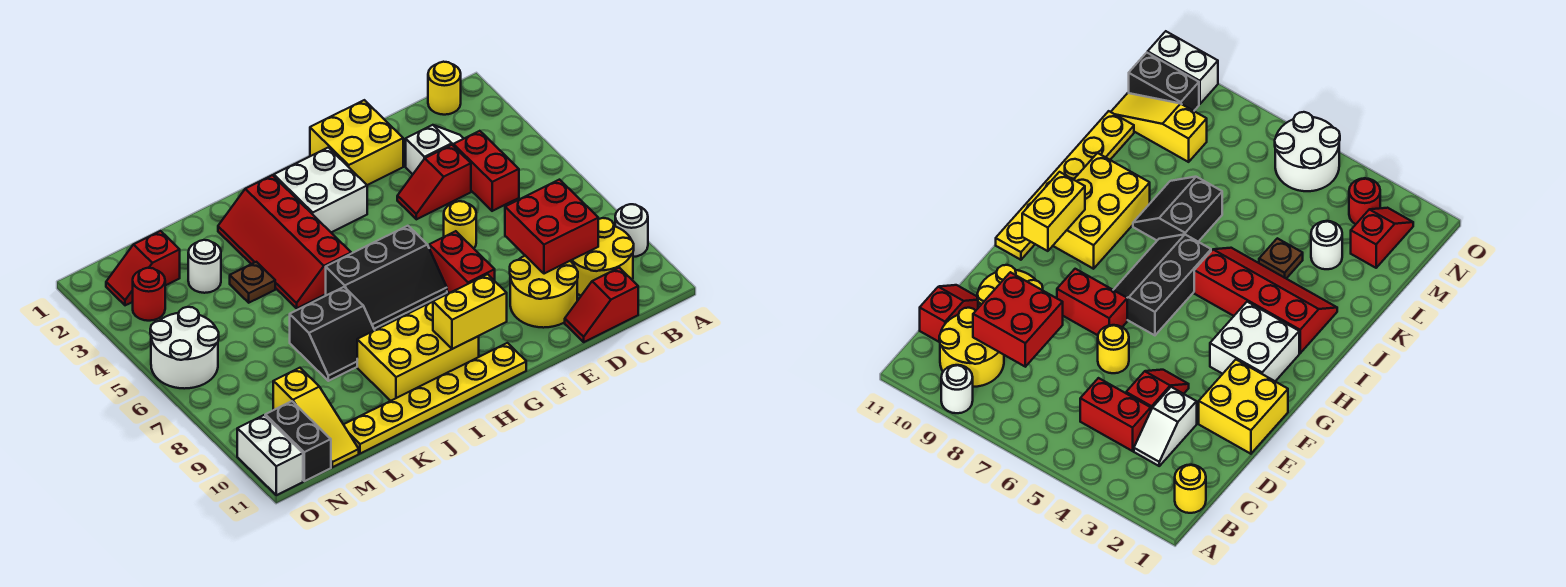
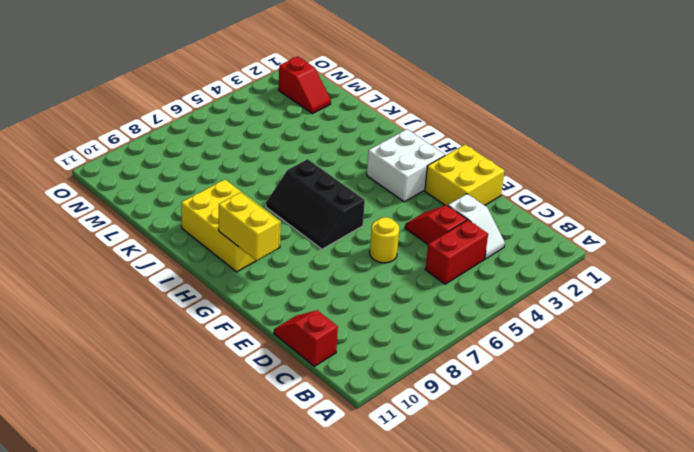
red slope M2:N2 level 1 top N -> red slope M2:N2 level 1 top M
none -> white round brick A9 level 1
none -> yellow round brick B1 level 1
none -> yellow round brick B9:C10 level 1

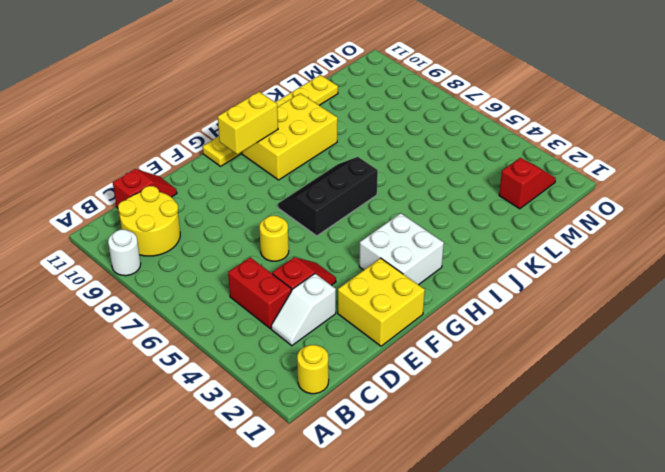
none -> yellow round brick D9:E10 level 1
none -> red brick F7:F8 level 1
none -> red slope I2:J5 level 1 top I

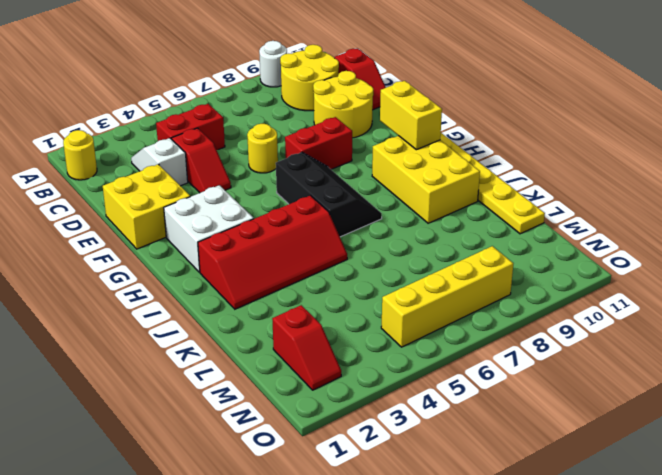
yellow brick N5:N8 level 1 -> white round brick N5:O6 level 1
none -> black slope J7:K8 level 1 top 7
none -> brown plate K4 level 1
none -> white round brick L3 level 1

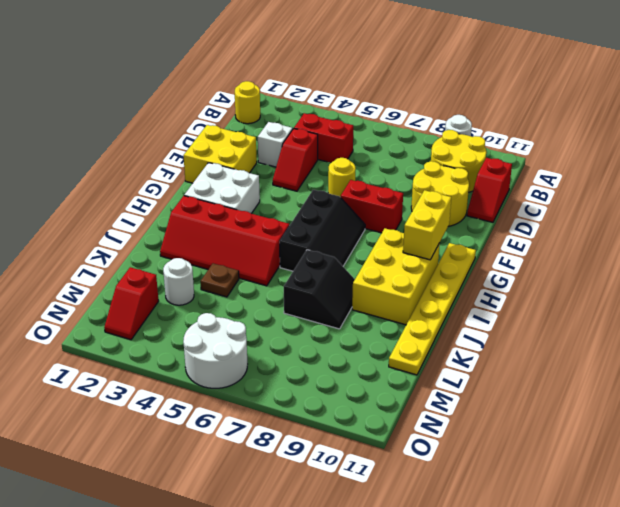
none -> yellow slope M9:M11 level 1 top 9
none -> red round brick N3 level 1
none -> black brick N10:N11 level 1

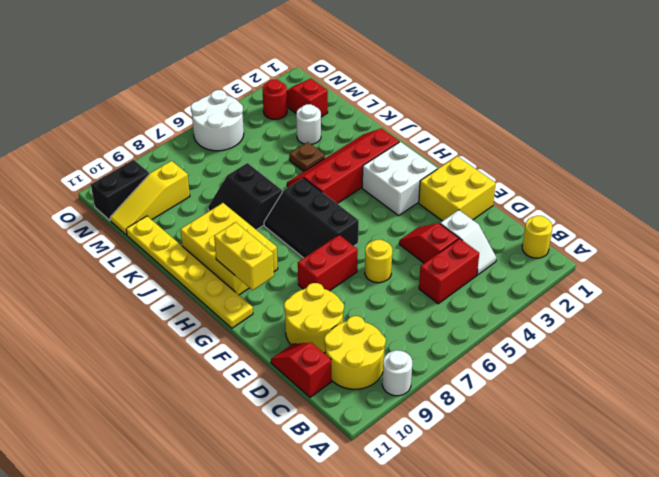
none -> white brick O10:O11 level 1
none -> red brick C8:D9 level 2

